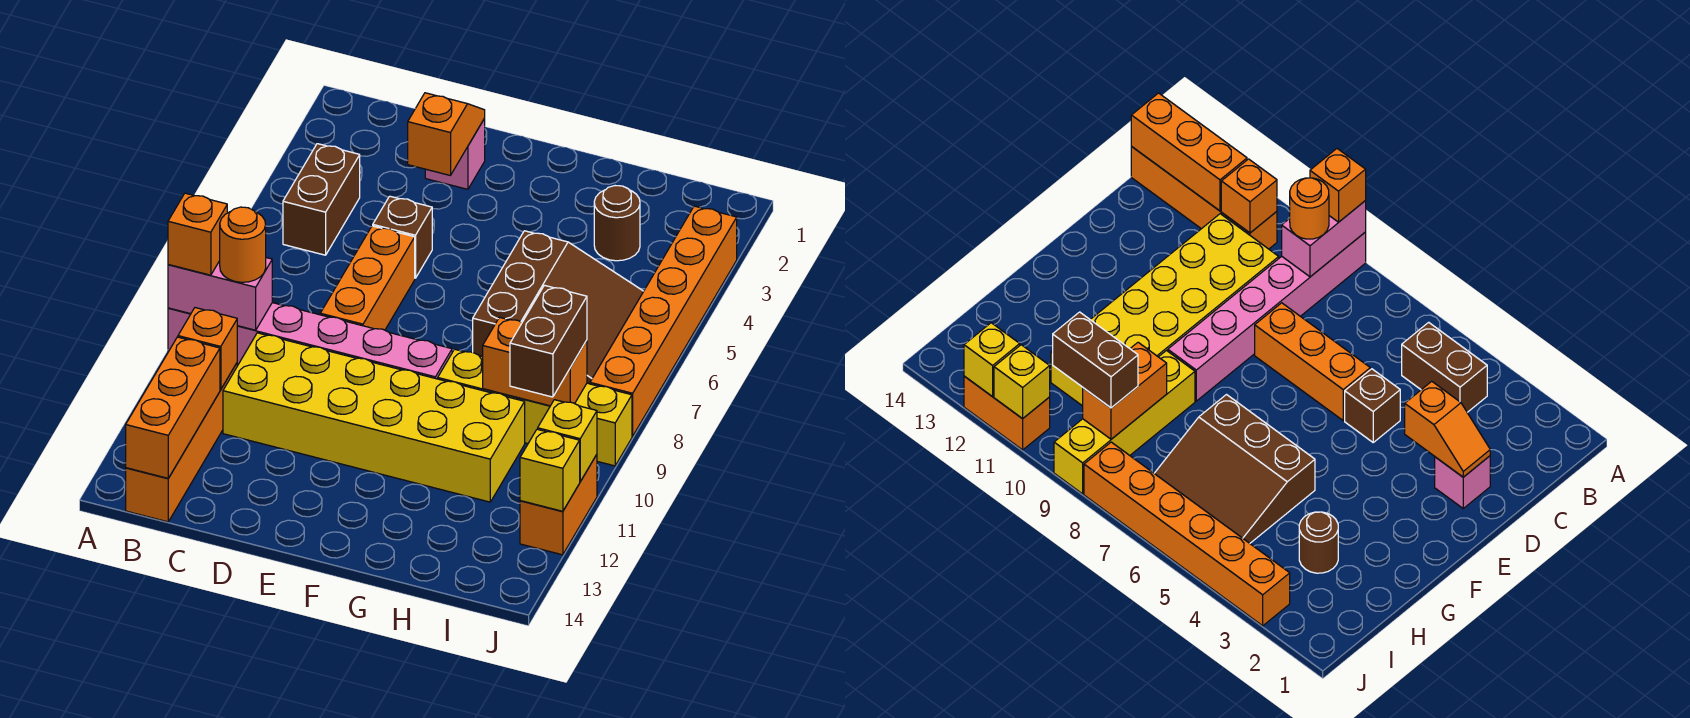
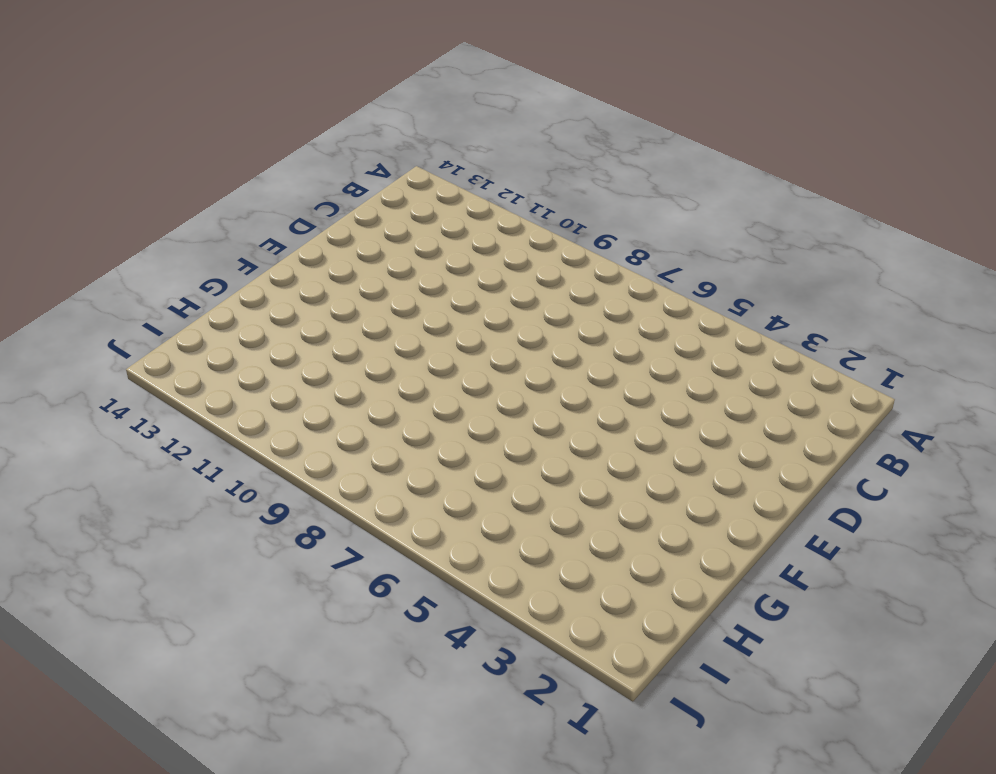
none -> pink brick A9:F9 level 1
none -> brown brick B4:B5 level 1
none -> orange brick B11:B14 level 1

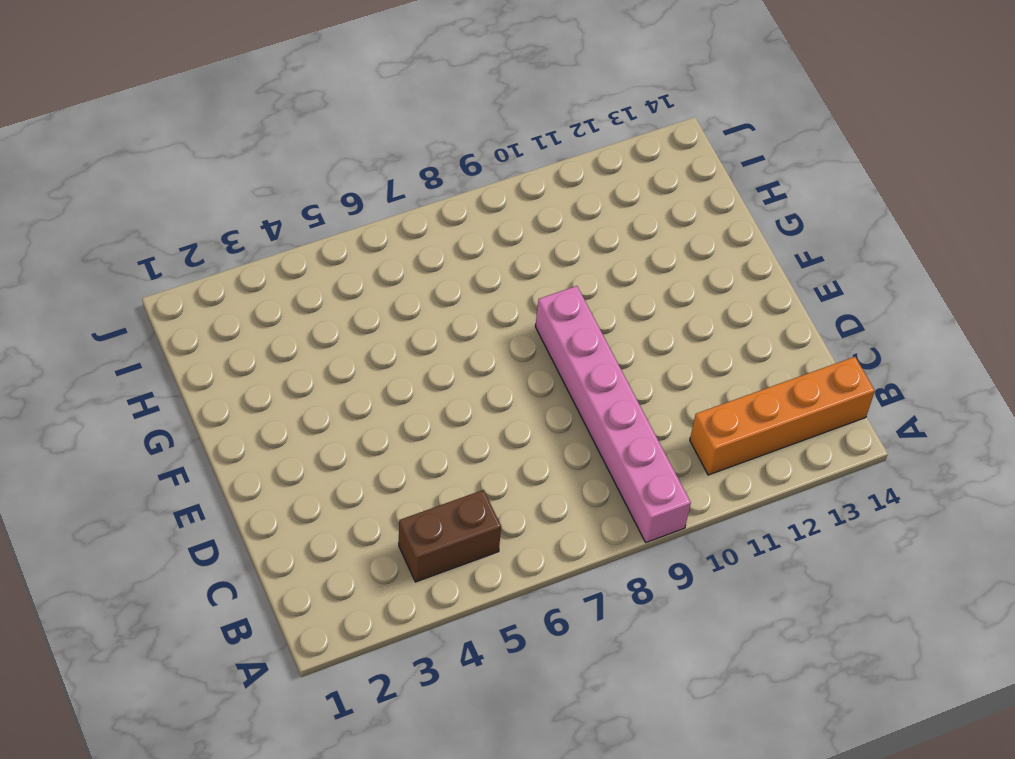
none -> yellow brick C10:H11 level 1
none -> pink brick D2 level 1
none -> brown brick D5 level 1

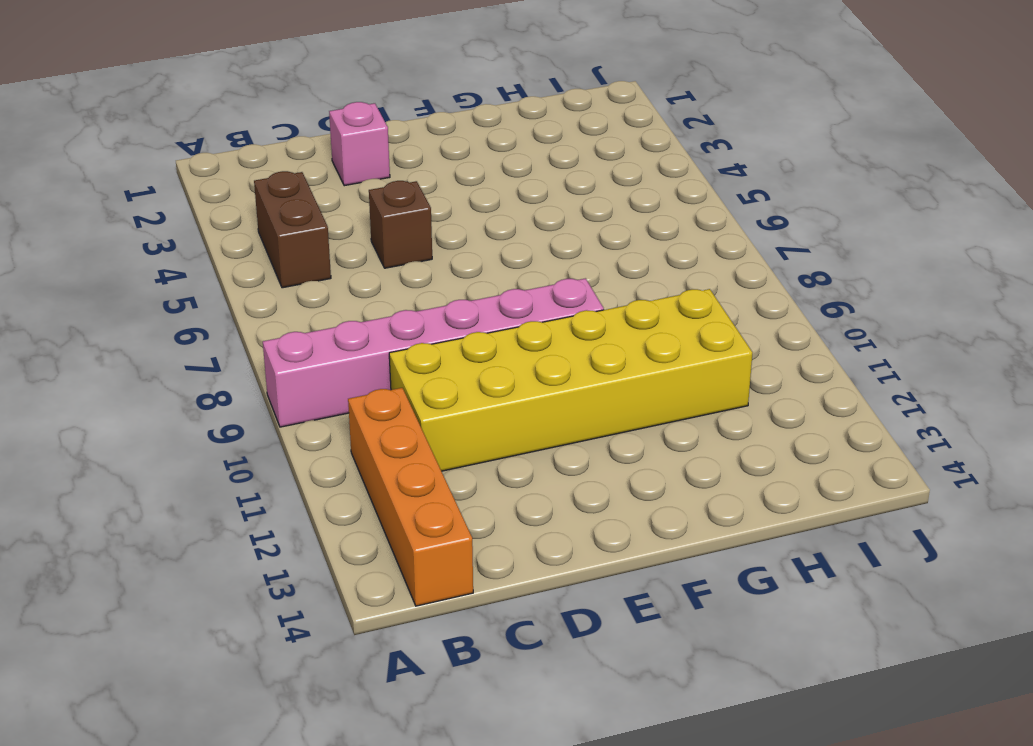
none -> orange brick D6:D8 level 1
none -> brown slope G5:I7 level 1 top G
none -> yellow brick G9:J9 level 1

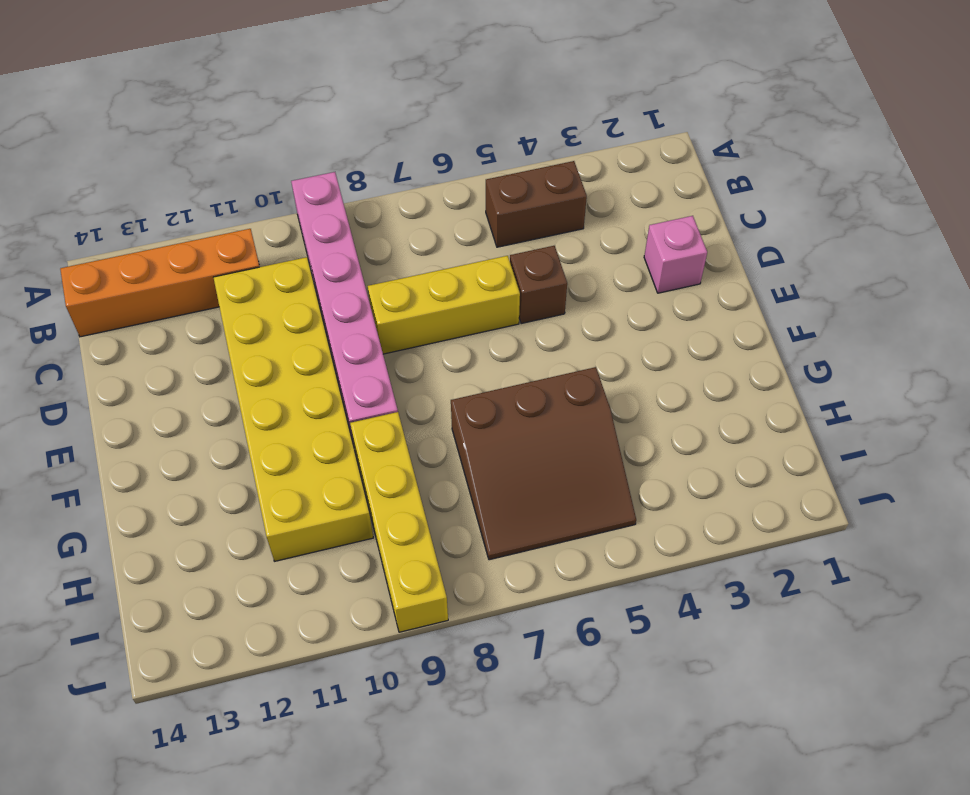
yellow brick D6:D8 level 1 -> orange brick D6:D8 level 1
none -> brown round brick H3 level 1
none -> orange brick J3:J8 level 1
none -> orange brick J11:J12 level 1

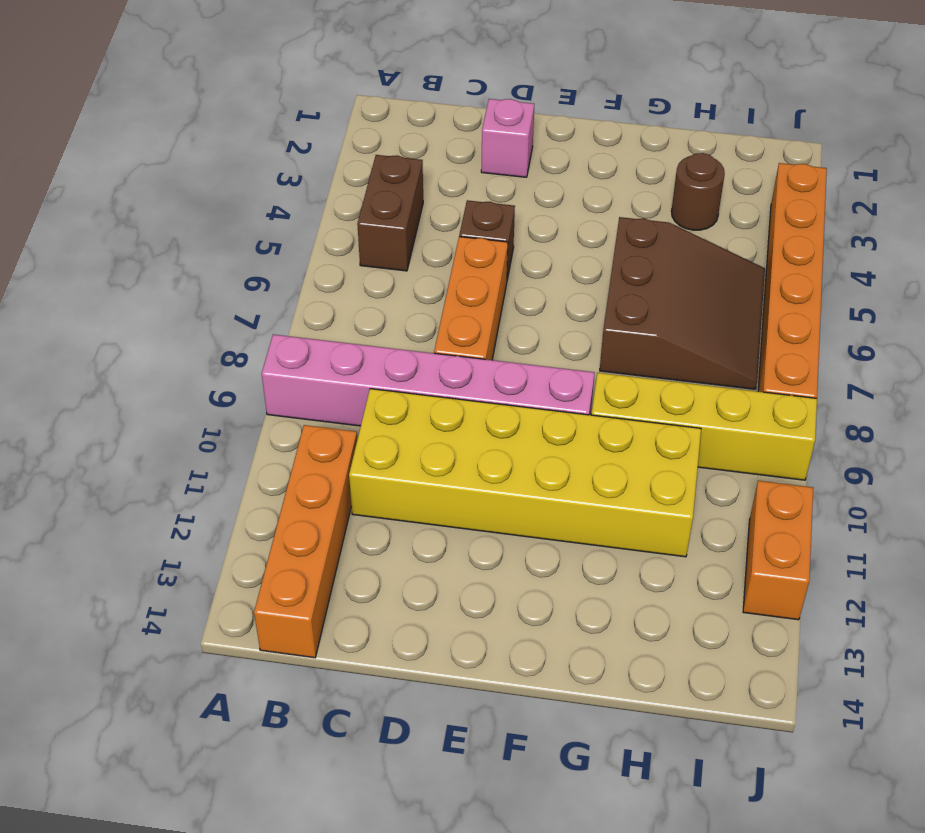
none -> pink brick A9:B9 level 2
none -> orange brick B11 level 2
none -> orange brick B12:B14 level 2

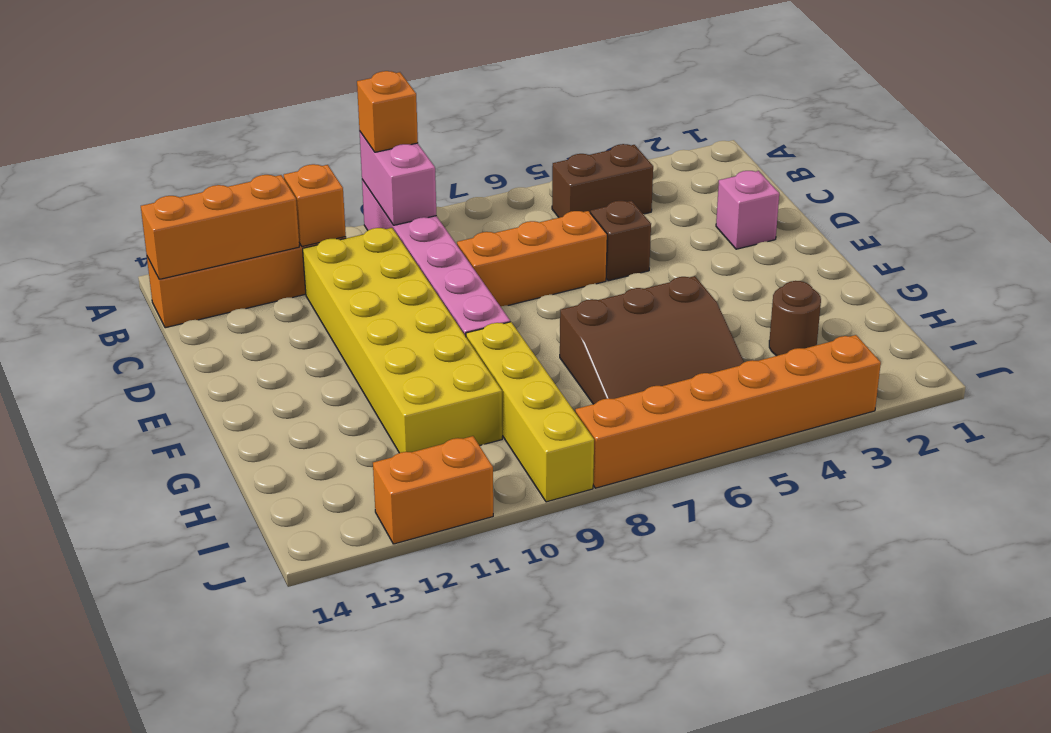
none -> orange slope D2:D3 level 2 top 3
none -> orange brick H9:I9 level 2
none -> yellow brick J11 level 2

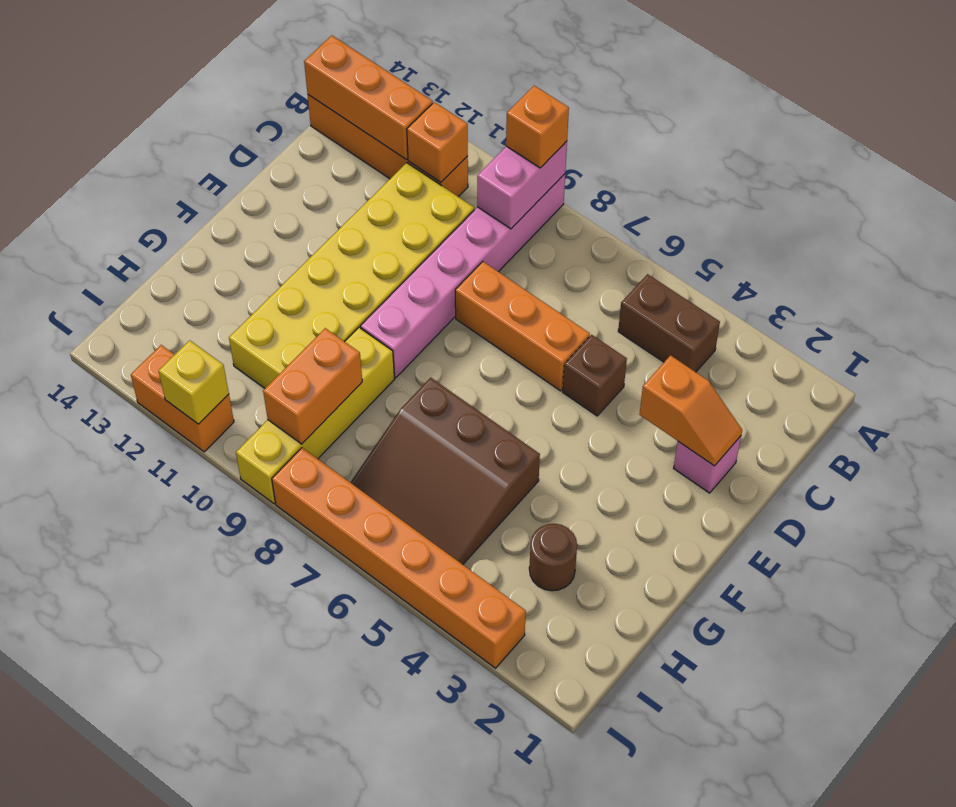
none -> yellow brick J12 level 2
none -> orange round brick B9 level 3
none -> brown brick I9:I10 level 3

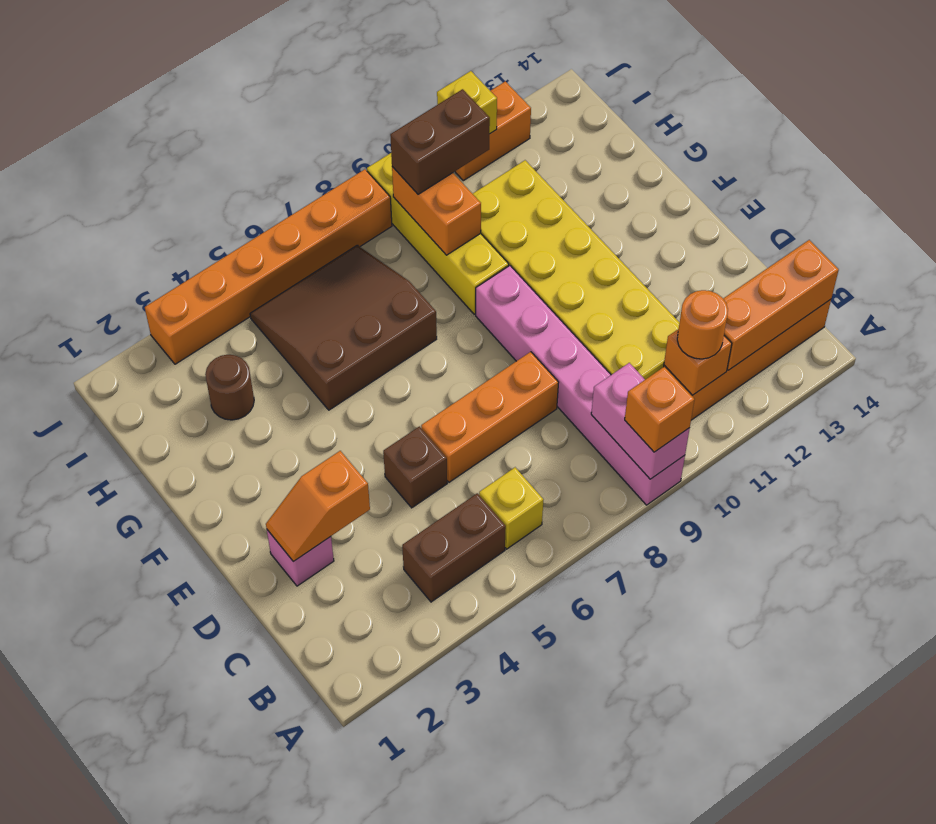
yellow brick B6 level 1 -> yellow brick J12 level 2
orange round brick B11 level 3 -> orange round brick B9 level 3

